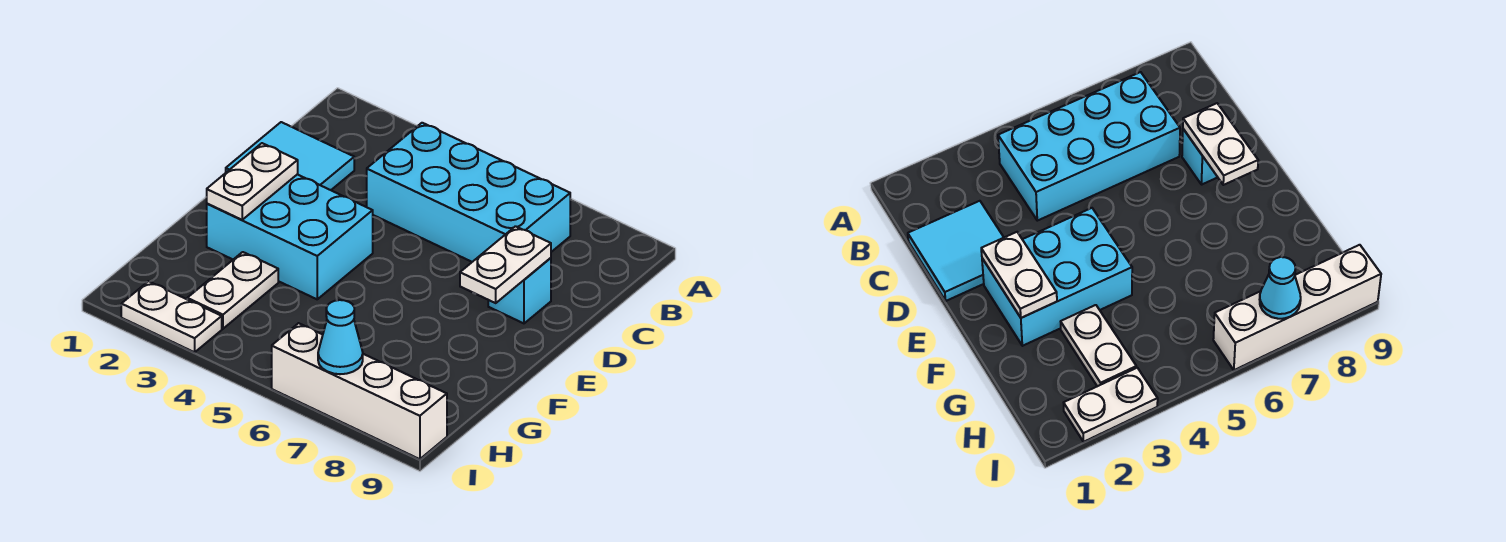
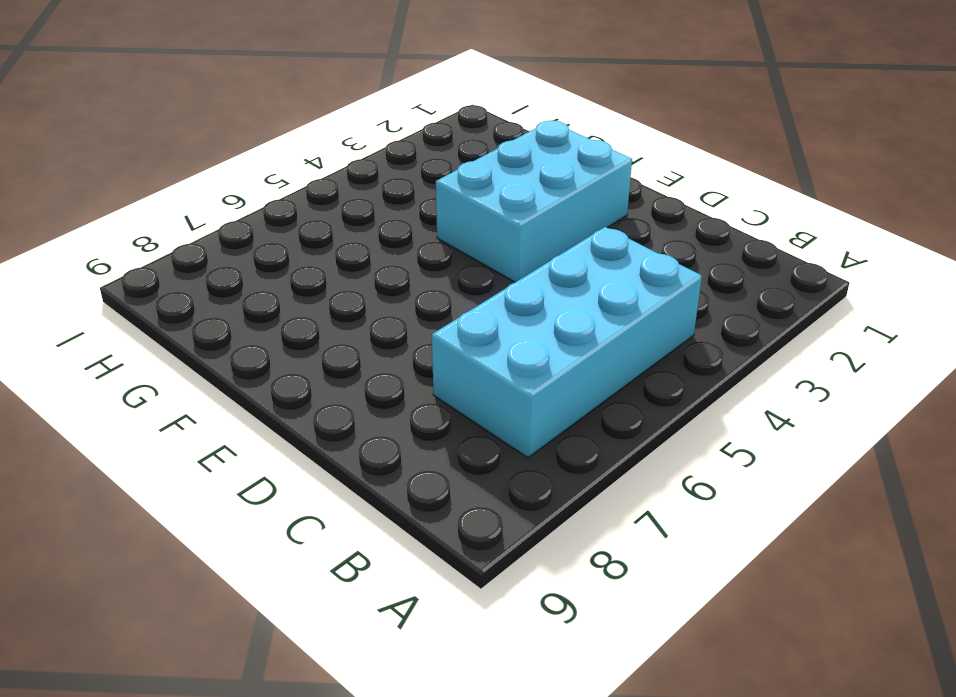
none -> cyan tile C1:D2 level 1
none -> cyan brick D8 level 1

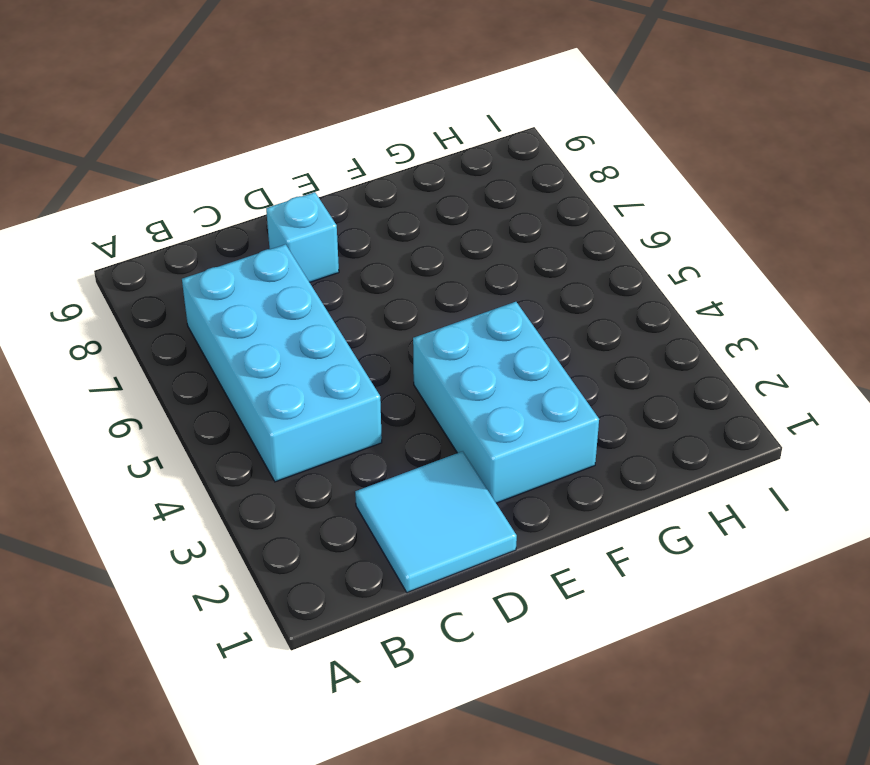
none -> white plate G3:H3 level 1
none -> white plate I2:I3 level 1

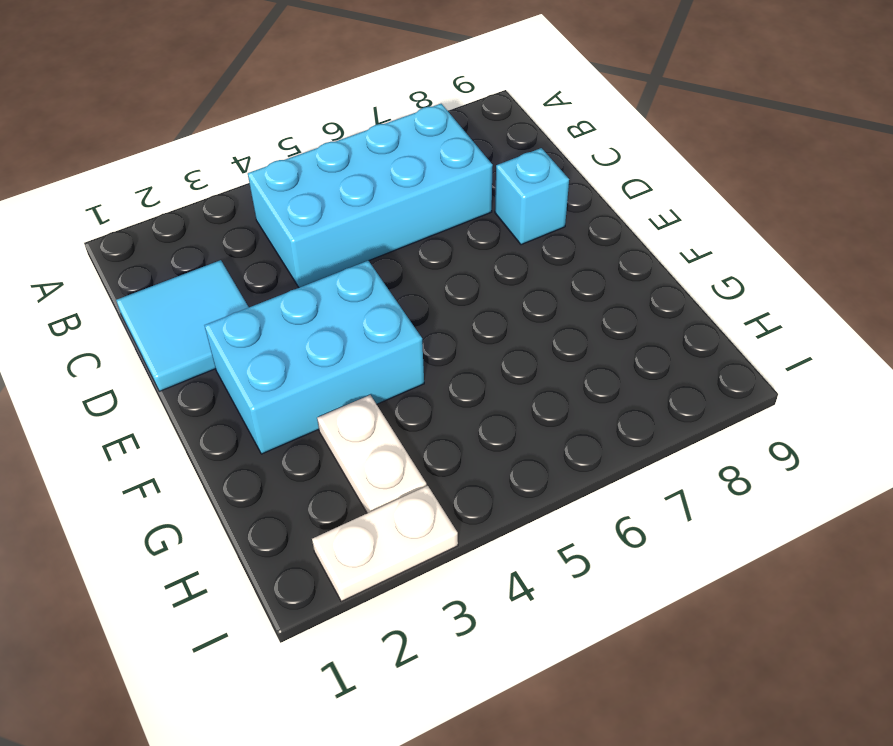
none -> white brick I6:I9 level 1
none -> white plate D8:E8 level 2

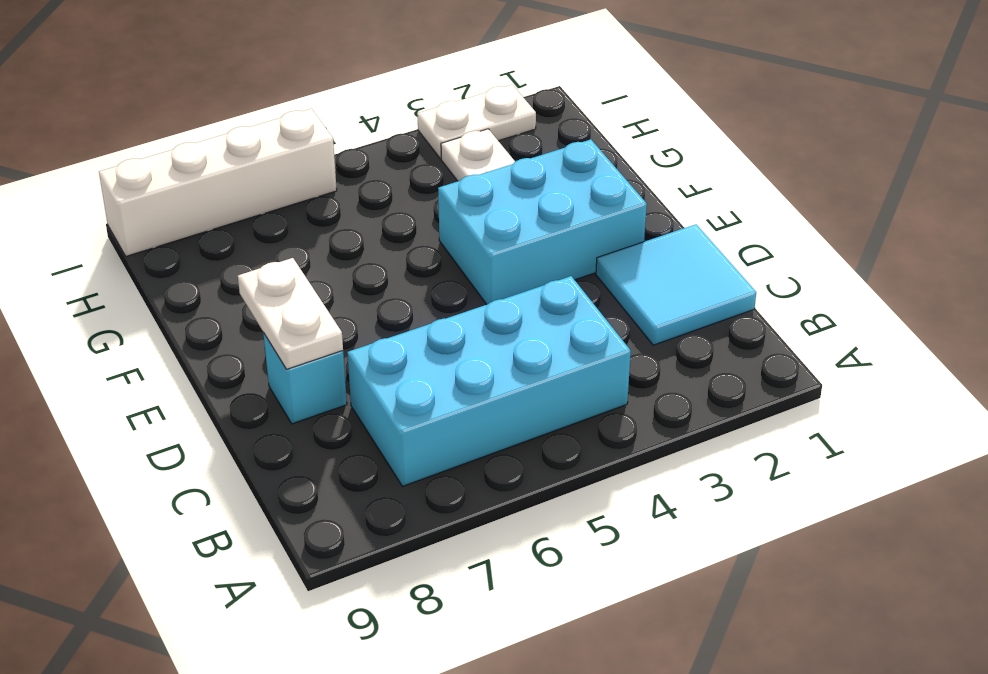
none -> white plate E2:F2 level 2
none -> cyan cone I7 level 2

